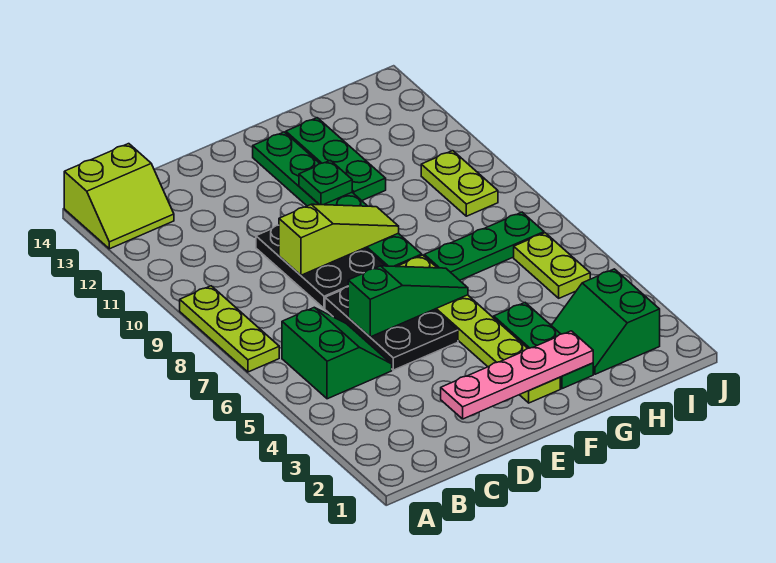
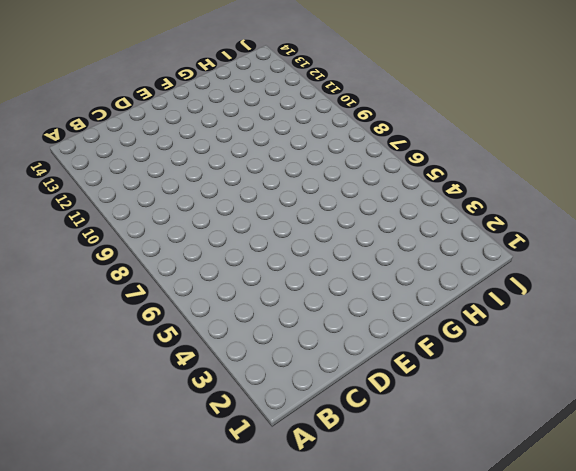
none -> lime plate A7:A9 level 1
none -> lime slope A13:B14 level 1 top 14
none -> green slope B5:C6 level 1 top B

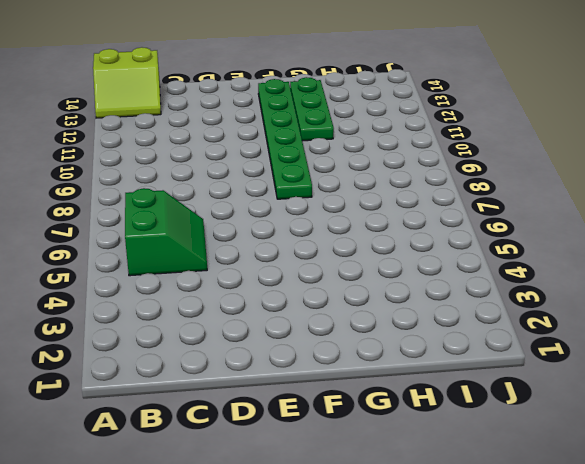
none -> lime plate A7:A9 level 1
none -> black plate D5:E7 level 1
none -> black plate D8:E10 level 1

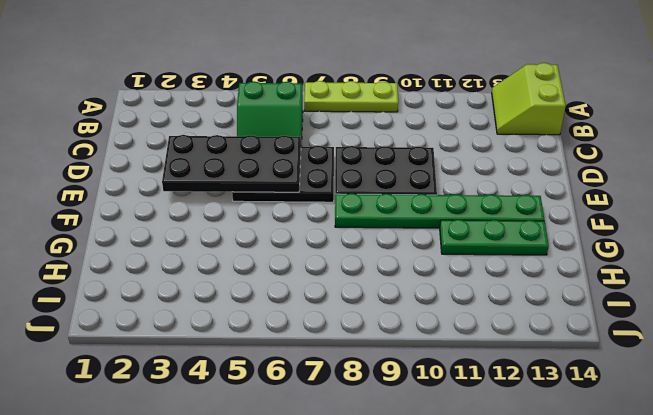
black plate D3:E6 level 2 -> green slope D6:F6 level 2 top D
none -> lime plate F2:F7 level 1
none -> green plate G2:G4 level 1
none -> green plate G7:I7 level 1

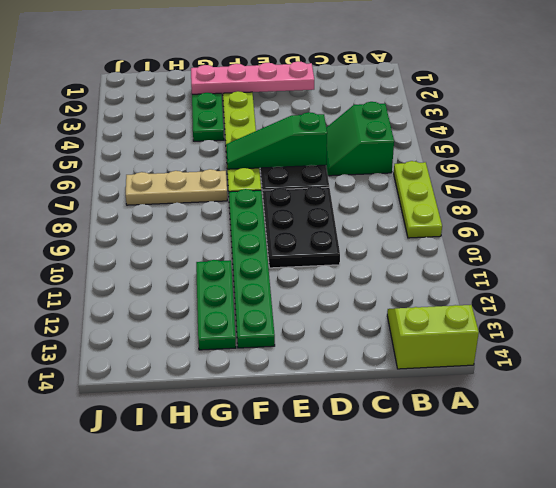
tan plate G7:I7 level 1 -> green plate G7:I7 level 1
none -> green slope H2:I3 level 1 top I
none -> lime plate I5:I6 level 1
none -> lime plate I9:I10 level 1

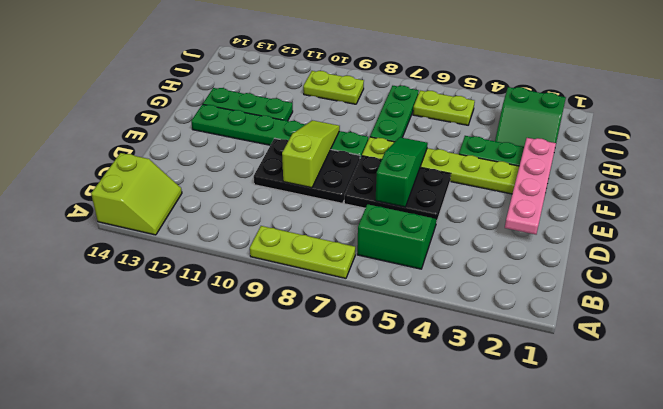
none -> green plate F11 level 2

